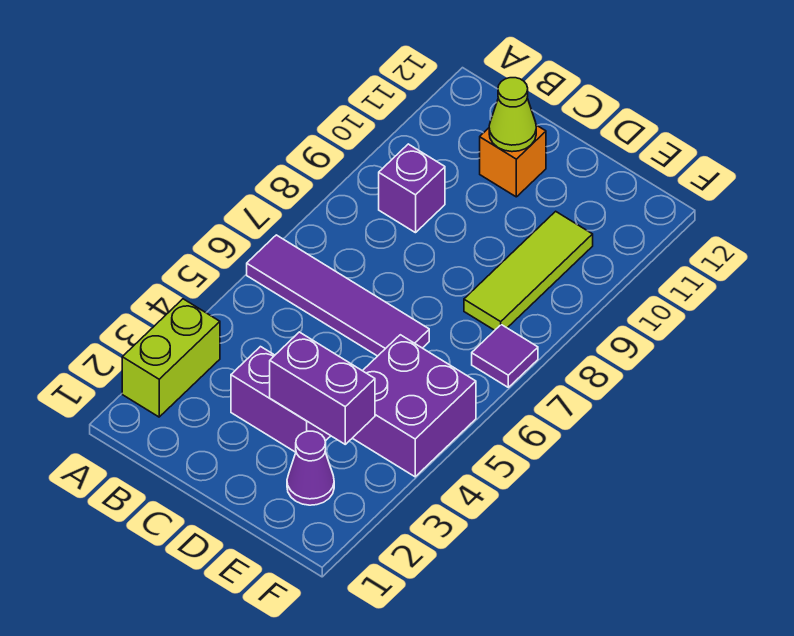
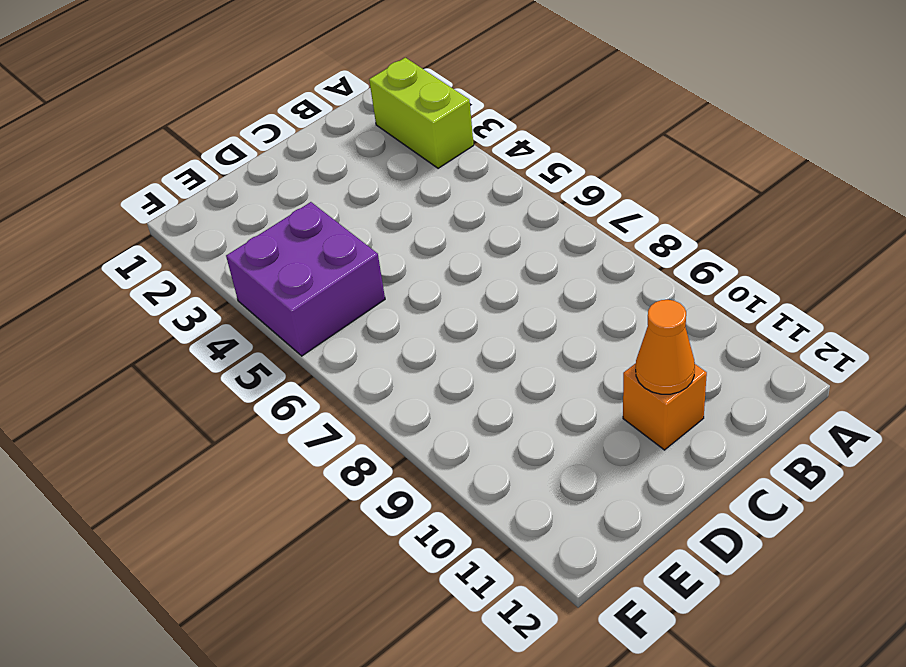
orange cone C11 level 2 -> lime cone C11 level 2
none -> purple tile A6:D6 level 1
none -> purple brick B9 level 1

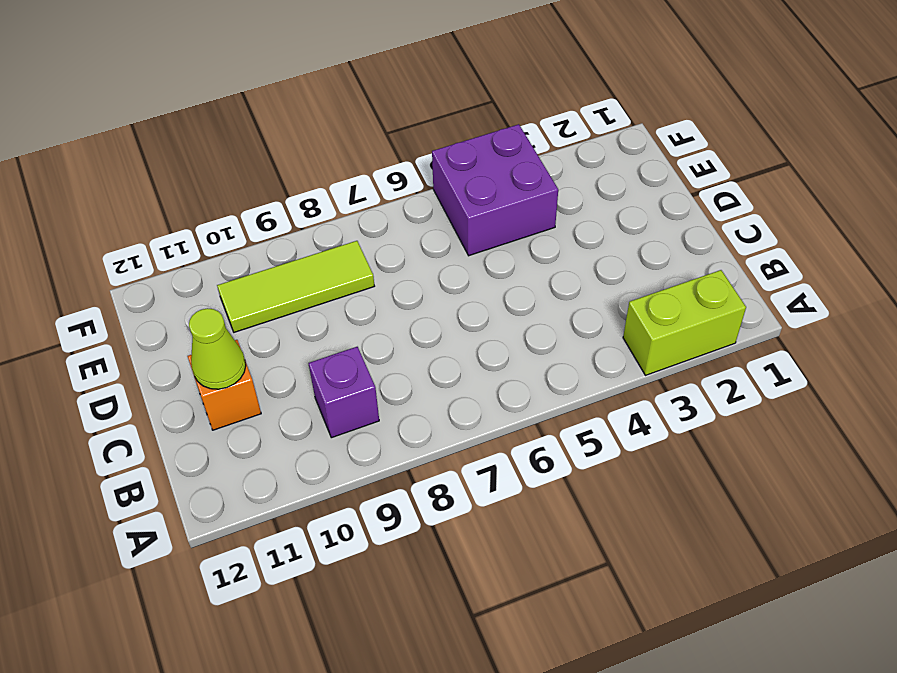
none -> purple tile A6:D6 level 1
none -> purple brick C3:D3 level 1

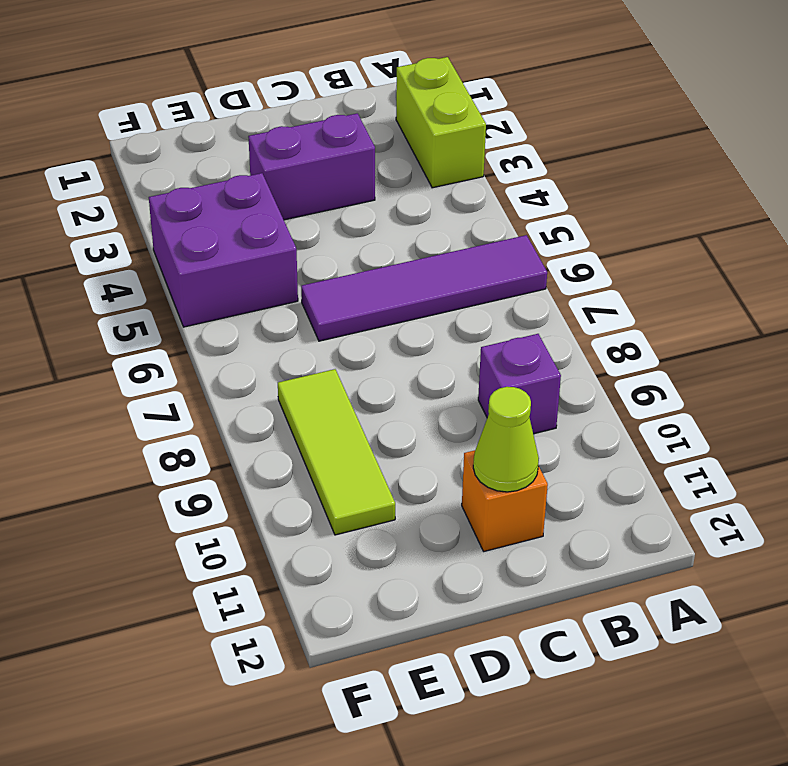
none -> purple cone E2 level 1
none -> purple tile F7 level 1

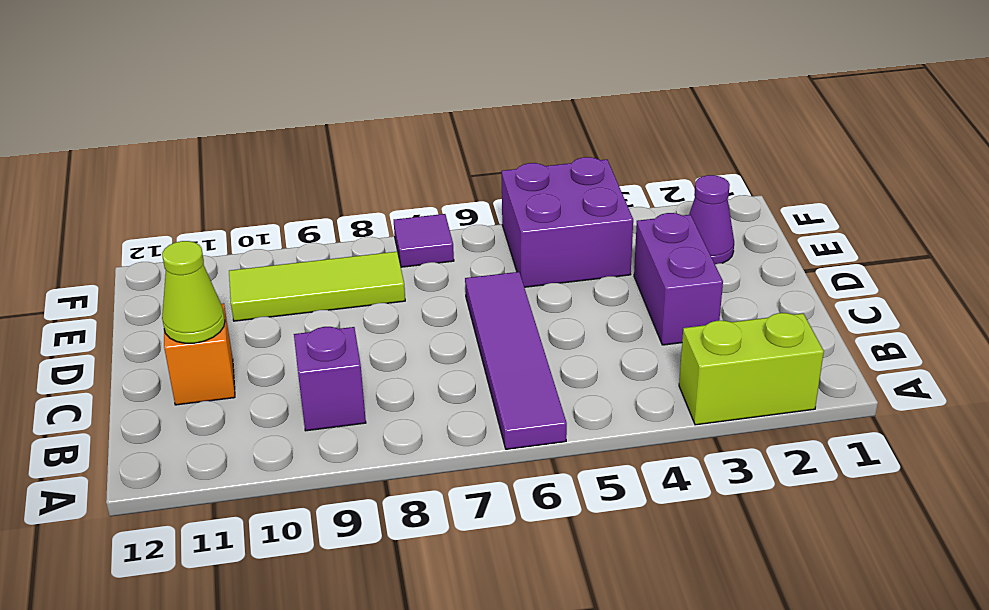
none -> purple brick D3:E3 level 2

